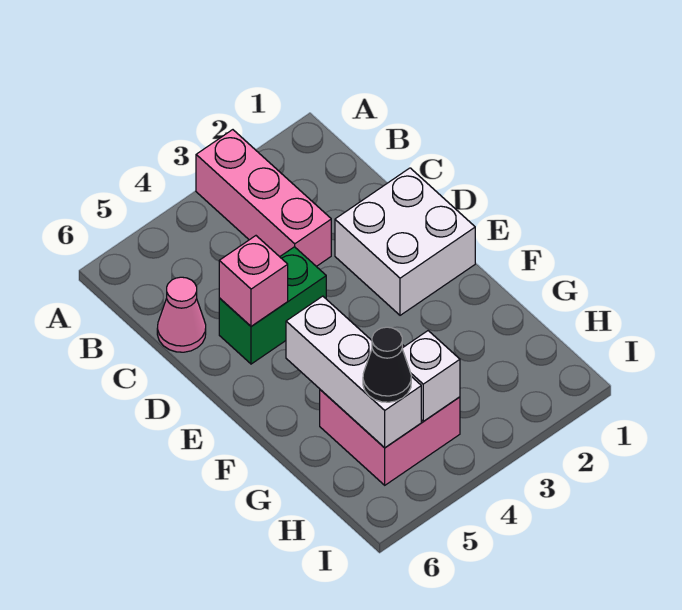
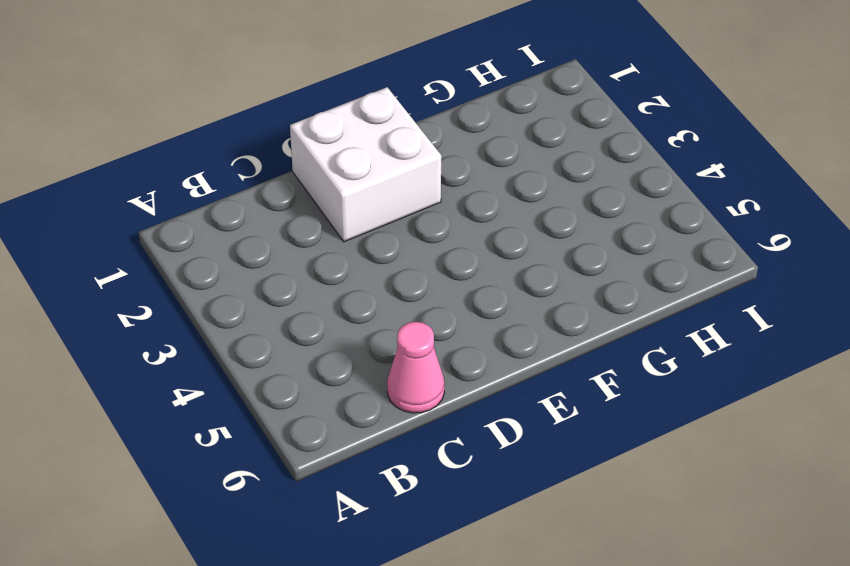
none -> pink brick A3:C3 level 1
none -> green brick D4:D5 level 1

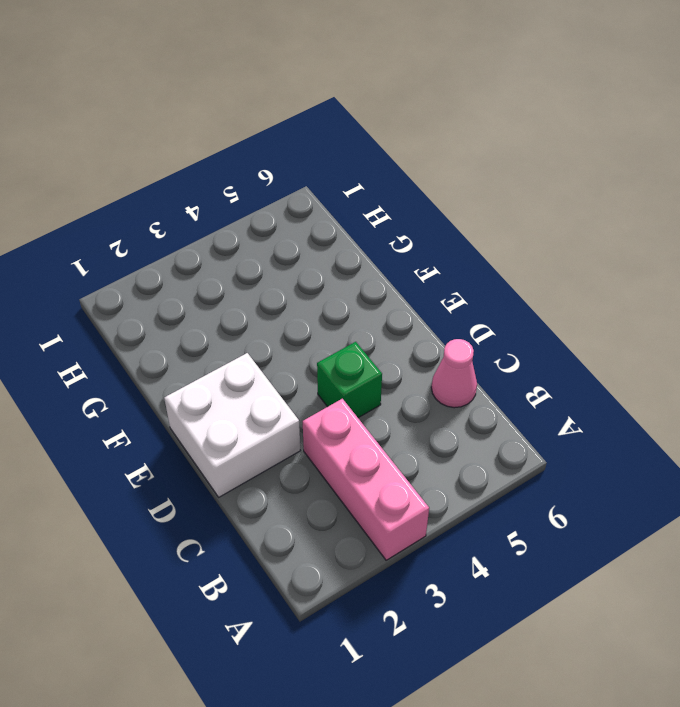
green brick D4 level 1 -> green brick D4:D5 level 1
none -> pink brick G4:H5 level 1
none -> pink brick D5 level 2

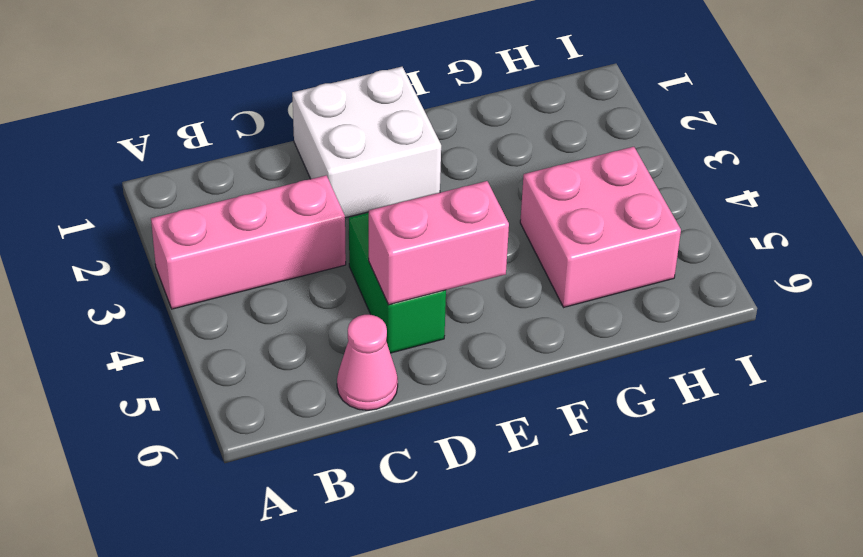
pink brick D5:E5 level 2 -> pink brick D5 level 2
none -> white brick F5:H5 level 2
none -> white brick H4 level 2

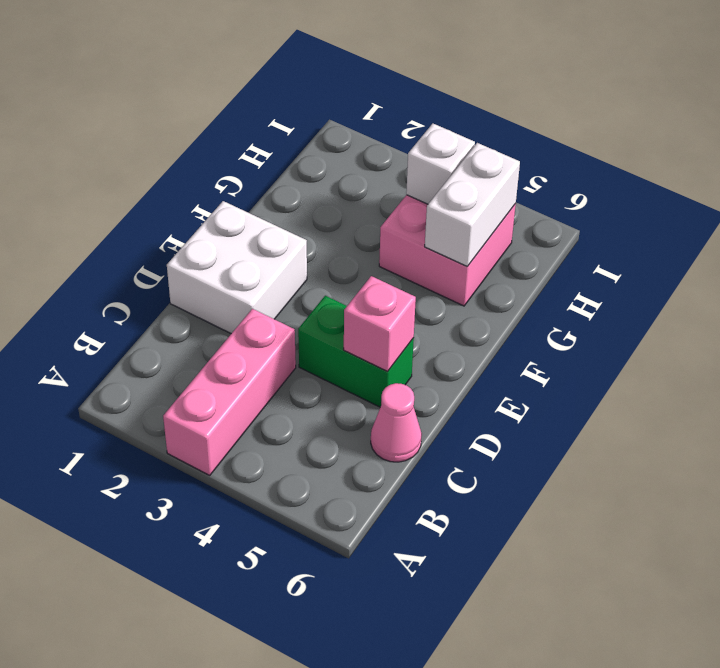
white brick G5:H5 level 2 -> white brick F5:H5 level 2
none -> black cone H5 level 3

